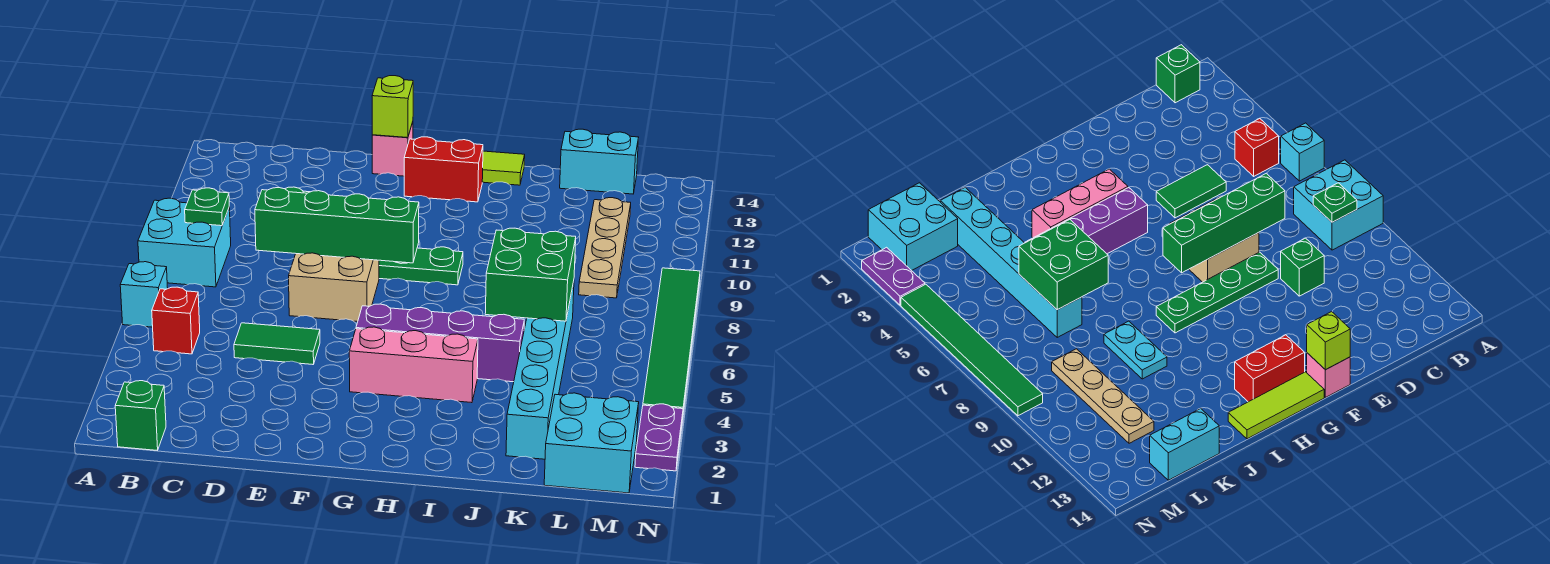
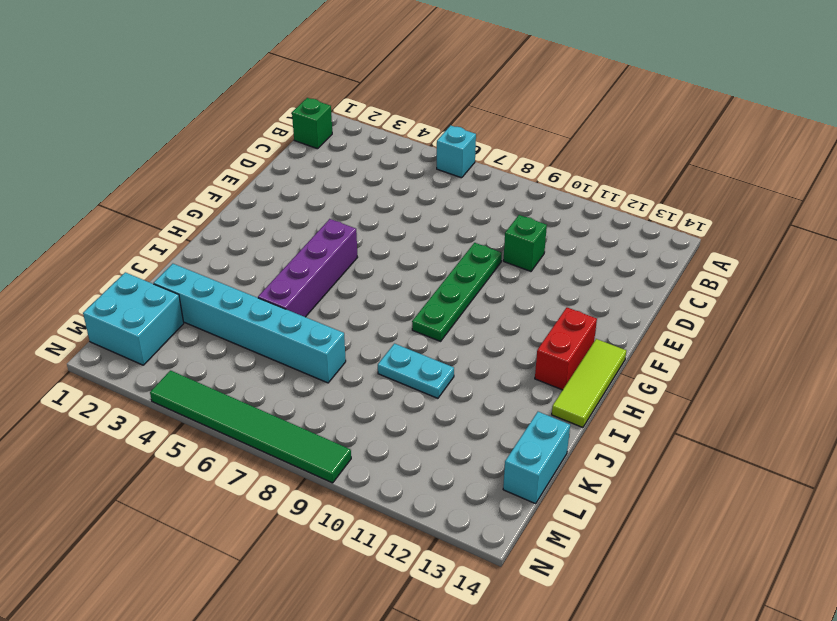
none -> cyan brick A8:B9 level 1
none -> red brick B5 level 1
none -> green tile D5:E5 level 1

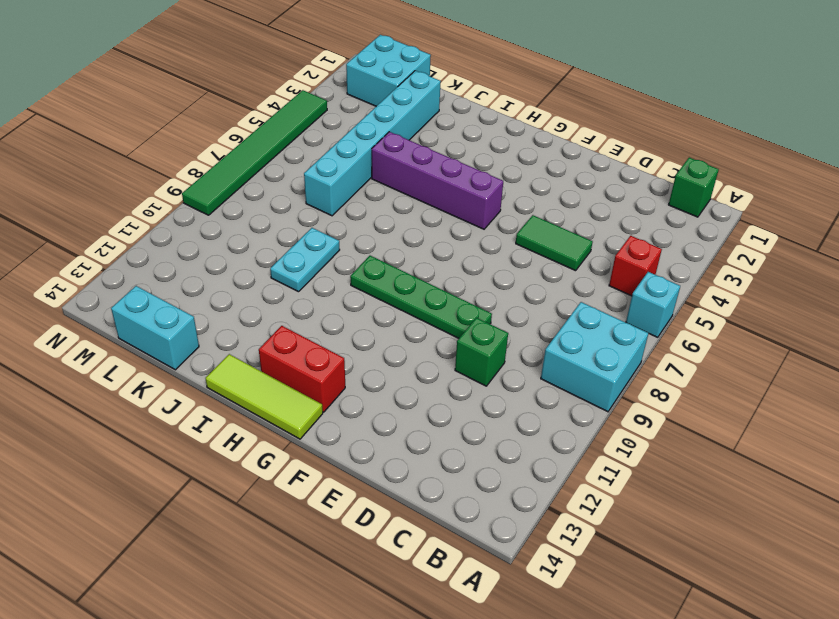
none -> tan brick E7:F8 level 1
none -> pink brick F14 level 1
none -> pink brick G4:I4 level 1

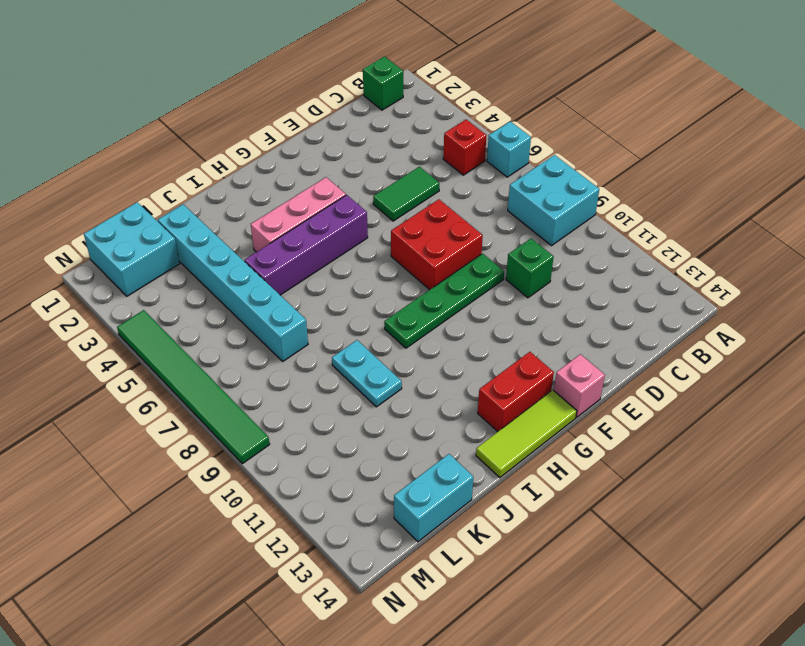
red brick E7:F8 level 1 -> tan brick E7:F8 level 1
none -> tan plate L9:L12 level 1
none -> purple plate N2:N3 level 1
none -> green plate B9 level 2

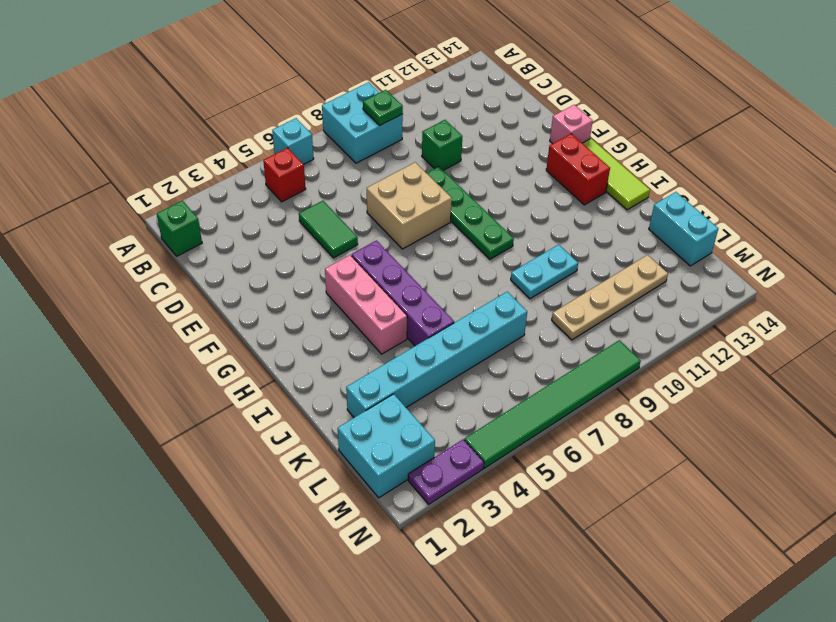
none -> green brick D8:G8 level 2
none -> lime brick F14 level 2
none -> green brick J6:K7 level 2

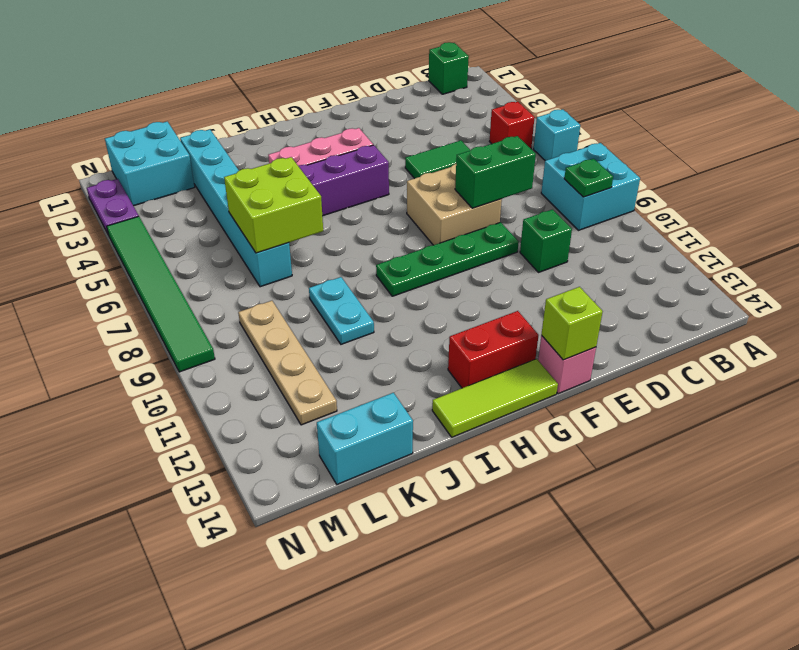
green brick D8:E8 level 2 -> green brick D8:G8 level 2
lime brick J6:K7 level 2 -> green brick J6:K7 level 2

